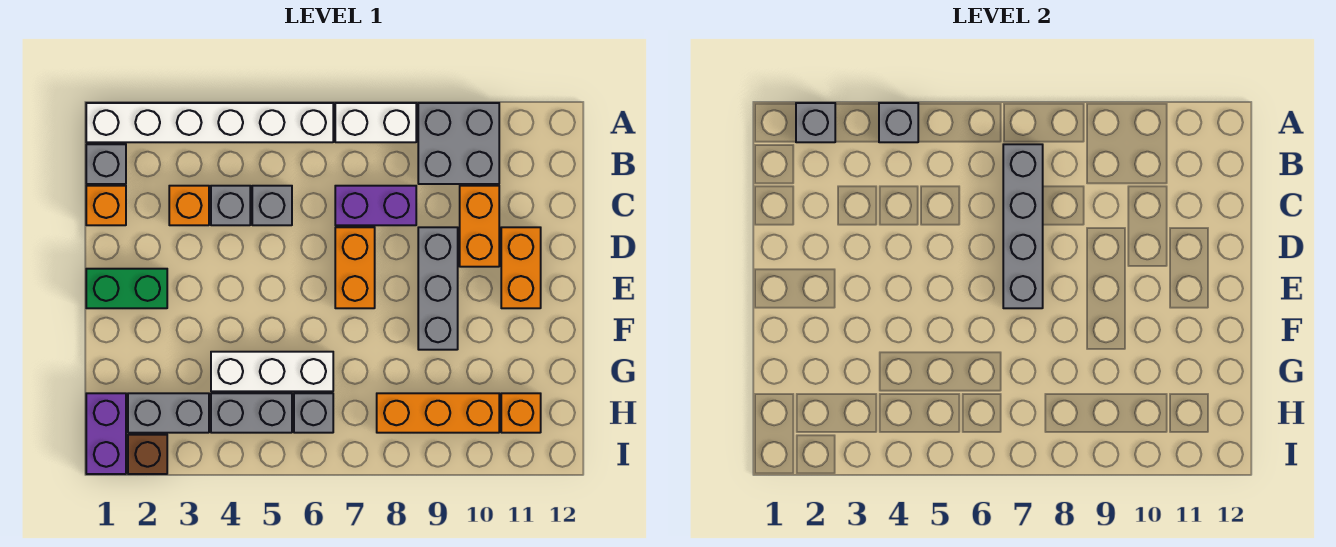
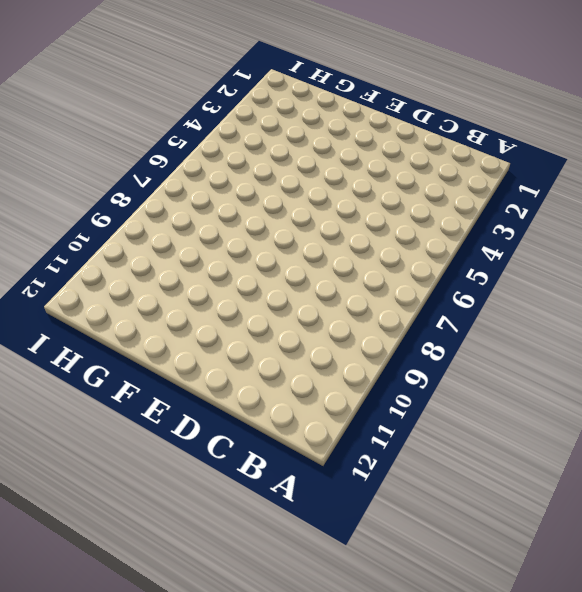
none -> white brick A1:A6 level 1
none -> white brick A7:A8 level 1
none -> grey brick A9:B10 level 1

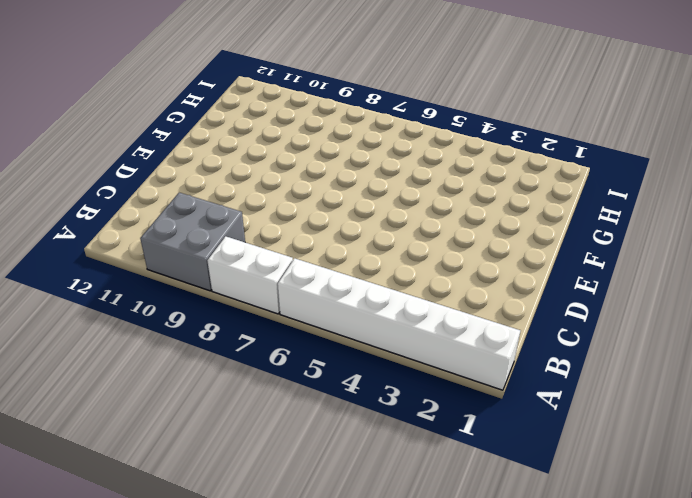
none -> grey brick B1 level 1
none -> orange brick C1 level 1
none -> orange brick C3 level 1

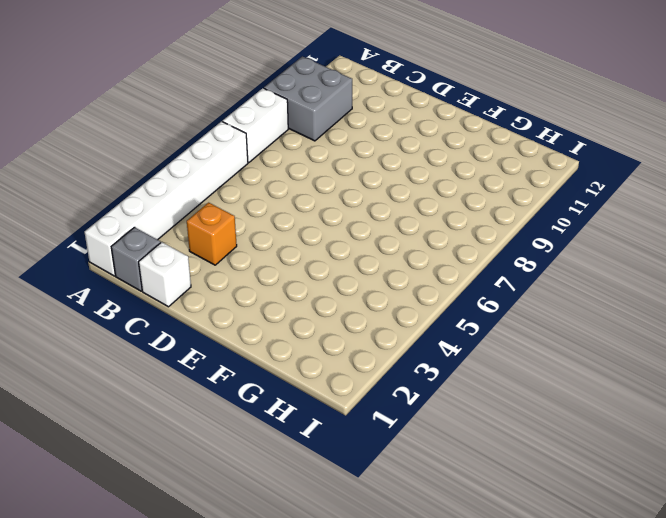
white brick C1 level 1 -> orange brick C1 level 1
none -> grey brick C4 level 1
none -> grey brick C5 level 1
none -> purple brick C7:C8 level 1

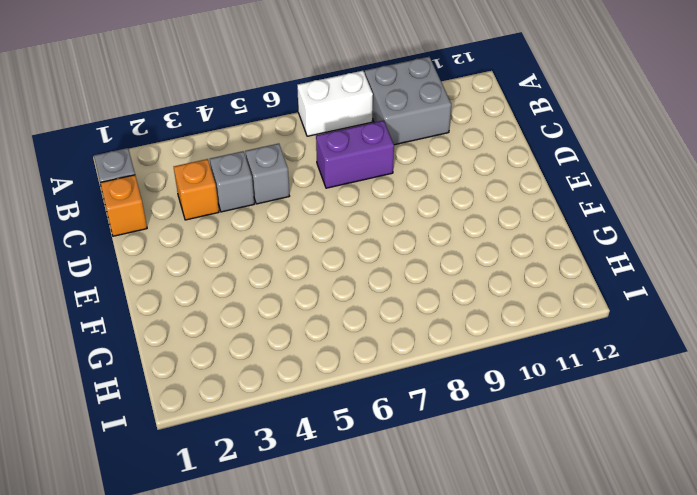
none -> white brick A1:A6 level 1
none -> orange brick C10:D10 level 1
none -> orange brick D7:E7 level 1

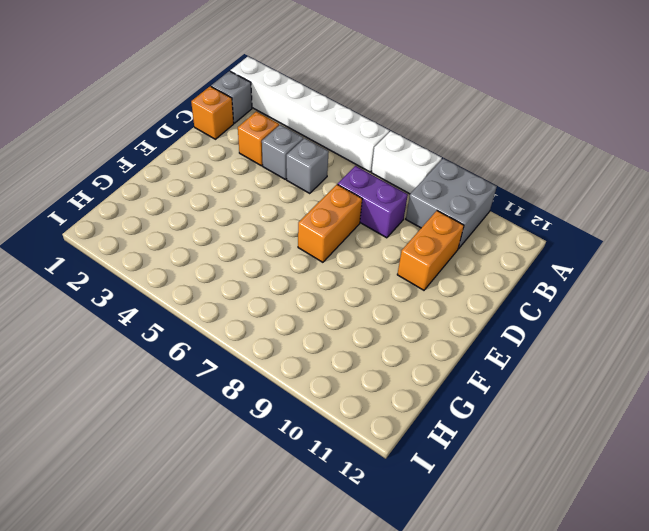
none -> grey brick D9:F9 level 1
none -> orange brick D11:E11 level 1
none -> green brick E1:E2 level 1

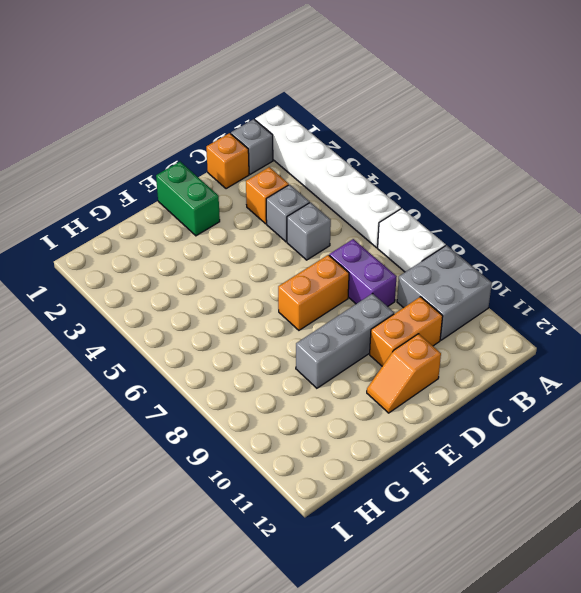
orange slope D11:E11 level 1 top D -> orange brick D11:E11 level 1
none -> white brick G4:G6 level 1
none -> purple brick H1:I1 level 1
none -> grey brick H2:H3 level 1

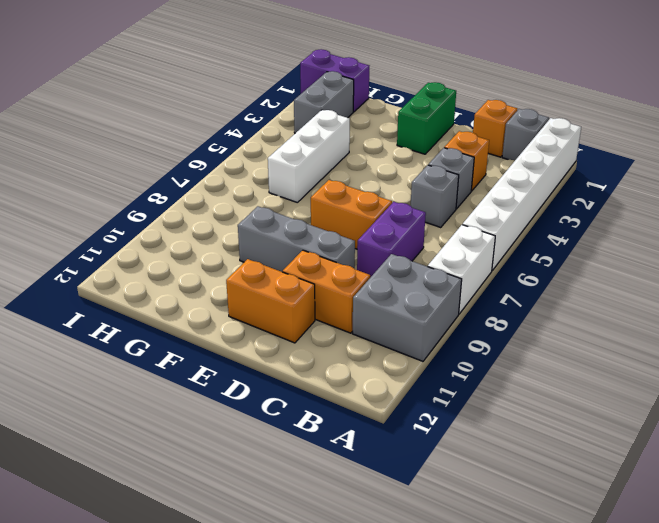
none -> grey brick H4:H5 level 1
none -> grey brick H6 level 1
none -> orange brick H8:H10 level 1

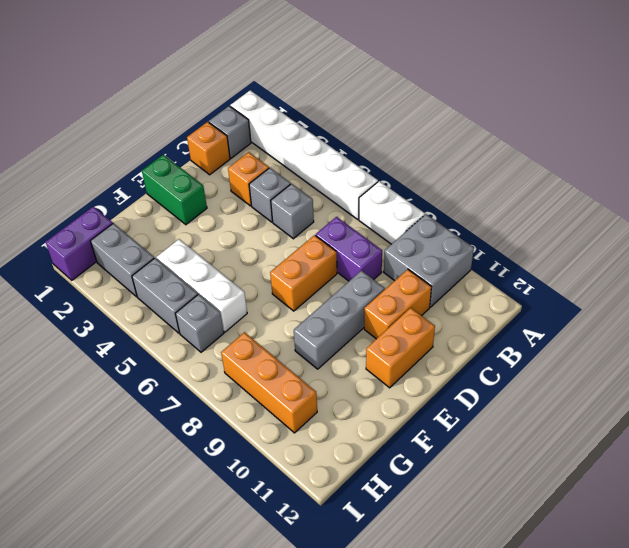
none -> orange brick H11 level 1
none -> brown brick I2 level 1
none -> grey brick A2 level 2

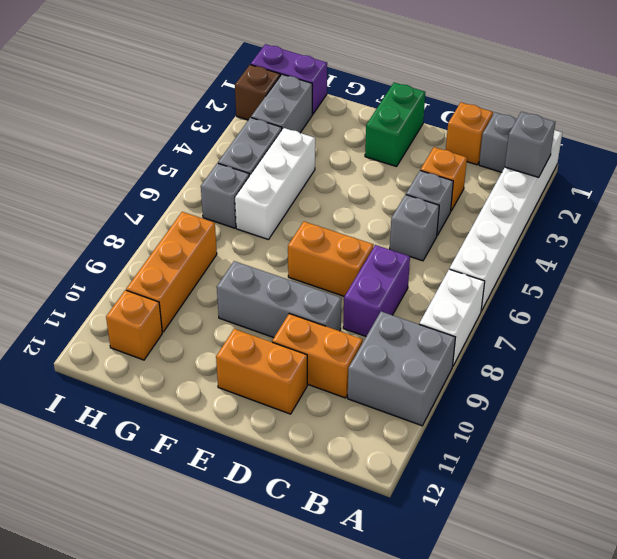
none -> grey brick A4 level 2
none -> grey brick B7:E7 level 2

